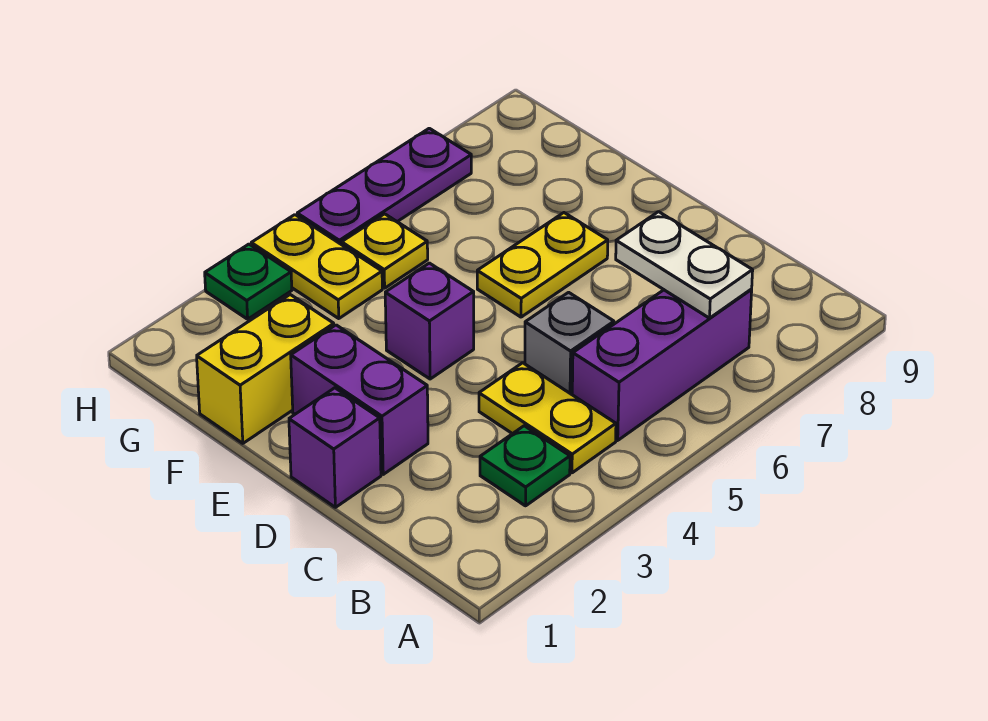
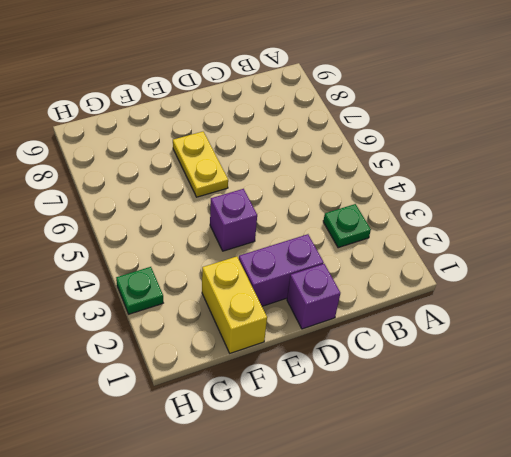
none -> yellow plate B4:C4 level 1
none -> purple brick B5:B7 level 1
none -> grey brick C5 level 1

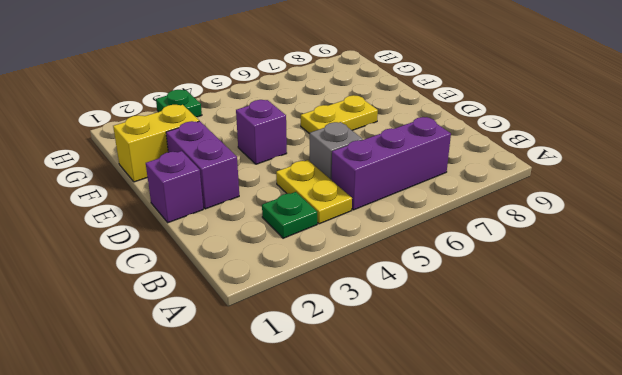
none -> yellow plate G4:H4 level 1
none -> yellow plate G5 level 1
none -> purple plate H5:H7 level 1

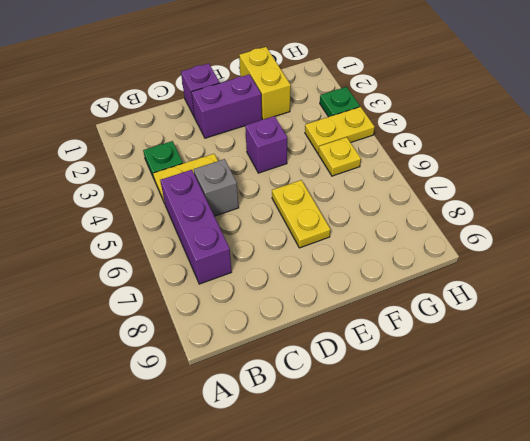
none -> purple plate H5:H7 level 1
none -> white plate B7:C7 level 2

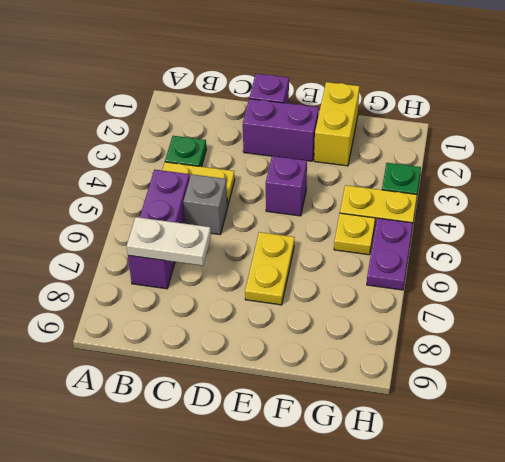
purple plate H5:H6 level 1 -> purple plate H5:H7 level 1

